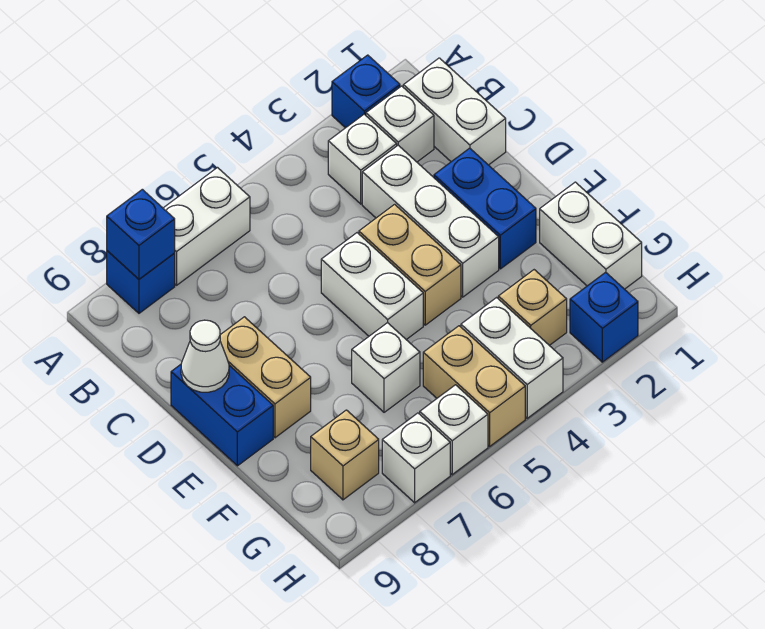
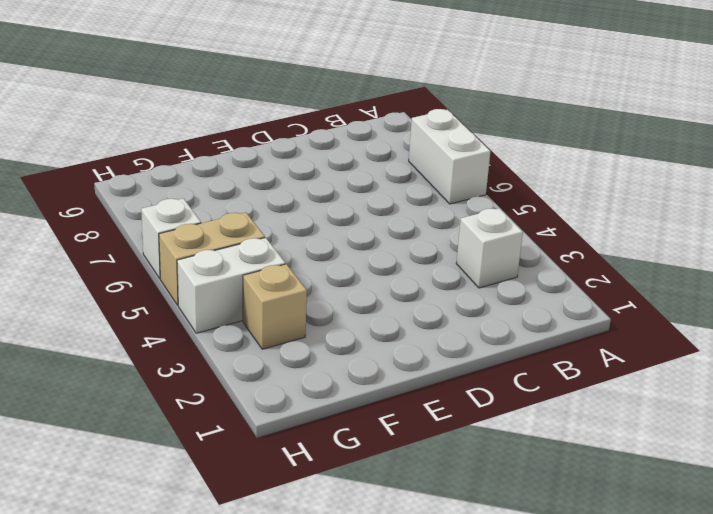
none -> blue brick A2 level 1
none -> blue brick A8 level 1
none -> white brick B1:C1 level 1

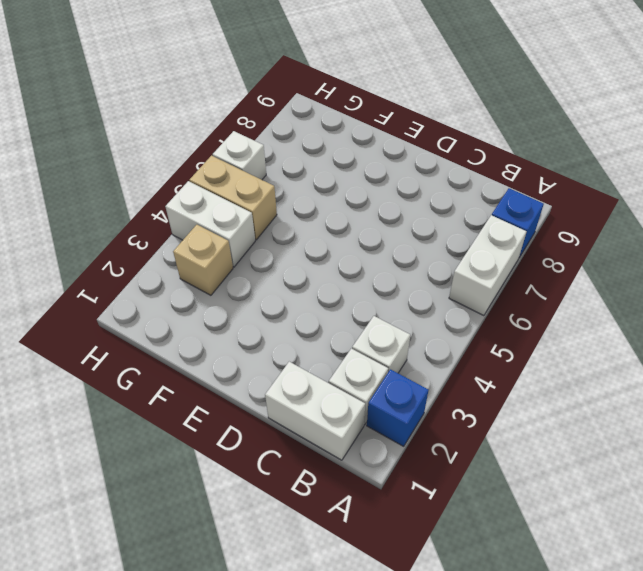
none -> white brick C3:E3 level 1
none -> blue brick D2:E2 level 1
none -> tan brick D4:E4 level 1

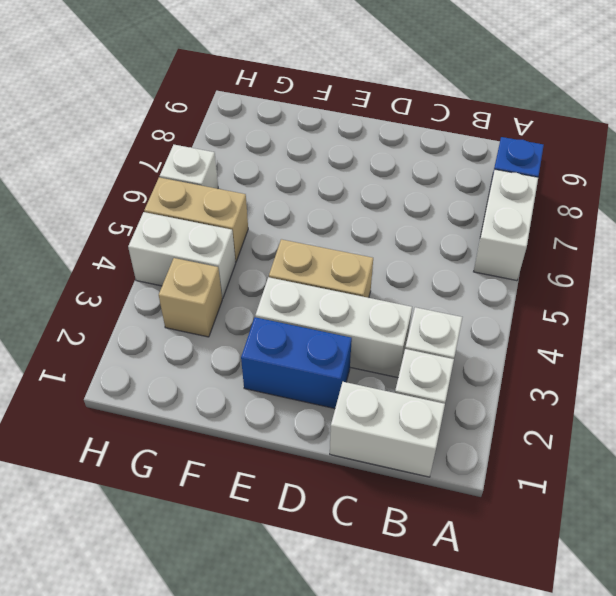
none -> blue brick A2 level 1
none -> white brick D5:E5 level 1
none -> tan brick D8:E8 level 1

